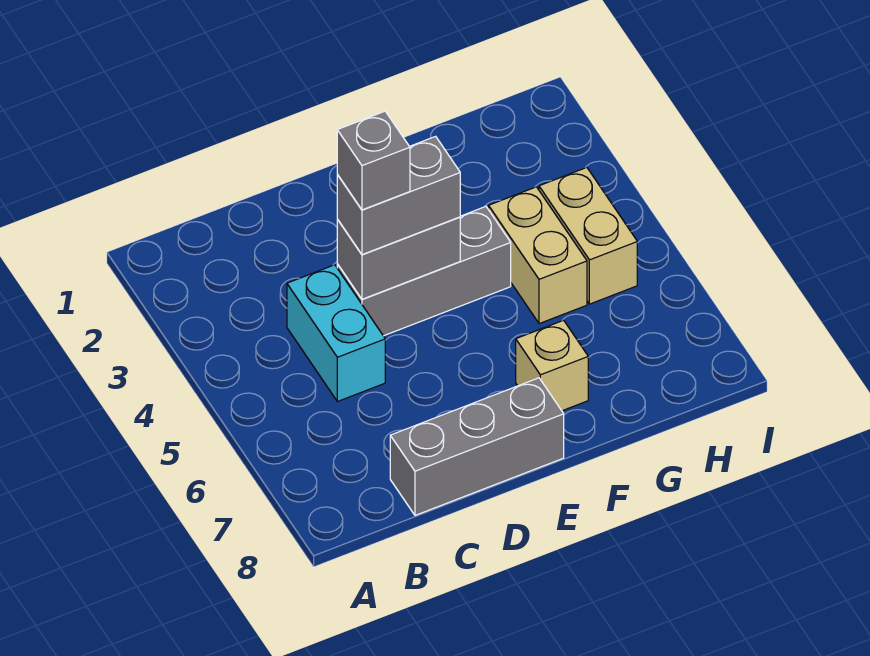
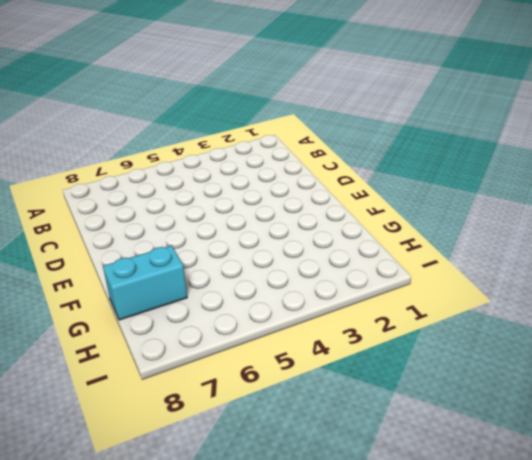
cyan brick G7:G8 level 1 -> cyan brick C4:C5 level 1
none -> grey brick C8:E8 level 1
none -> grey brick D4:F4 level 1

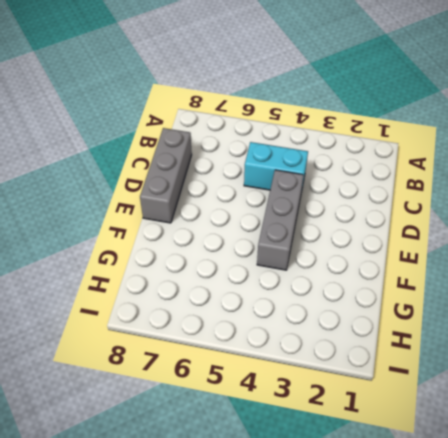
none -> tan brick F7 level 1
none -> tan brick G4:G5 level 1

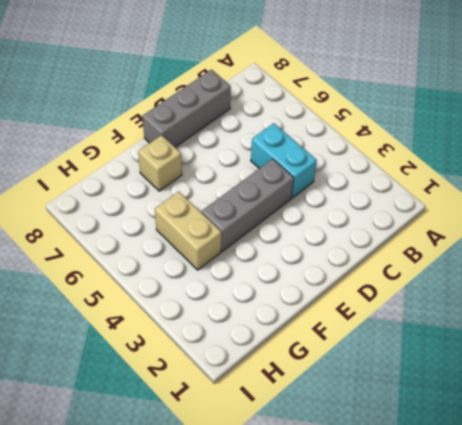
none -> tan brick H4:H5 level 1
none -> grey brick D4:E4 level 2

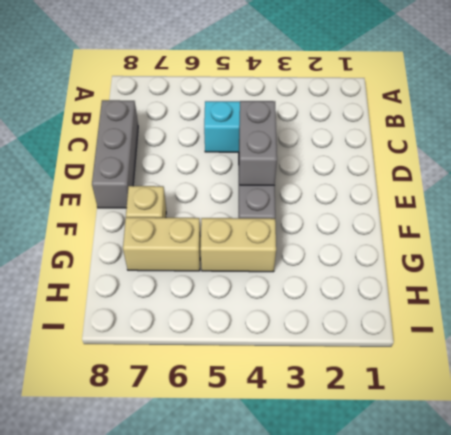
tan brick G6:G7 level 1 -> tan brick H4:H5 level 1
none -> grey brick D4:E4 level 3
none -> grey brick D4 level 4

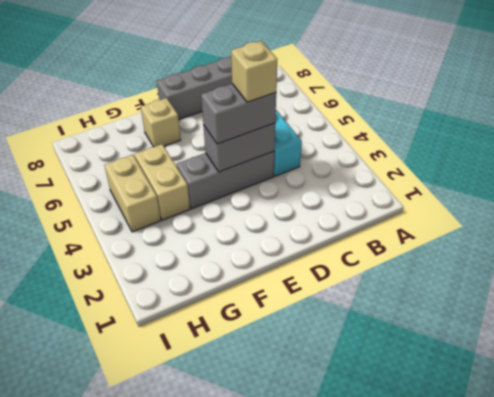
tan brick D4 level 4 -> grey brick D4 level 4

